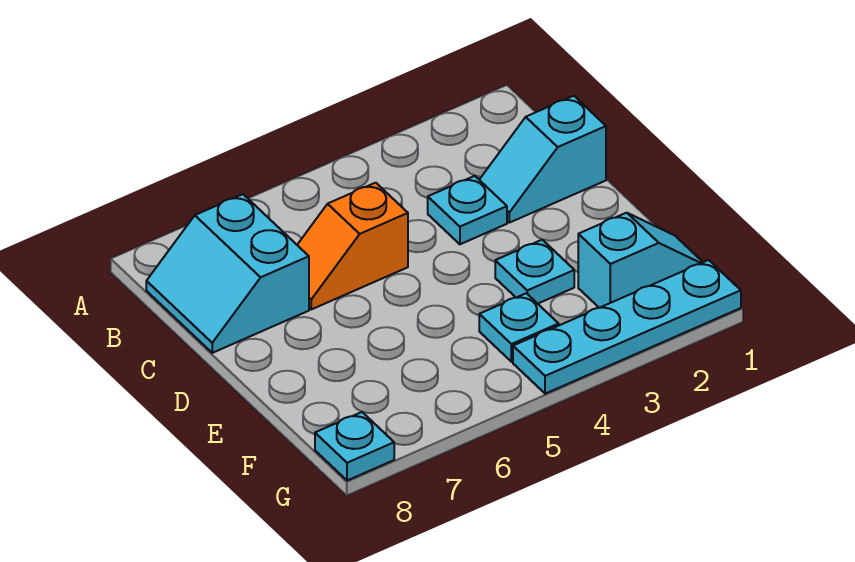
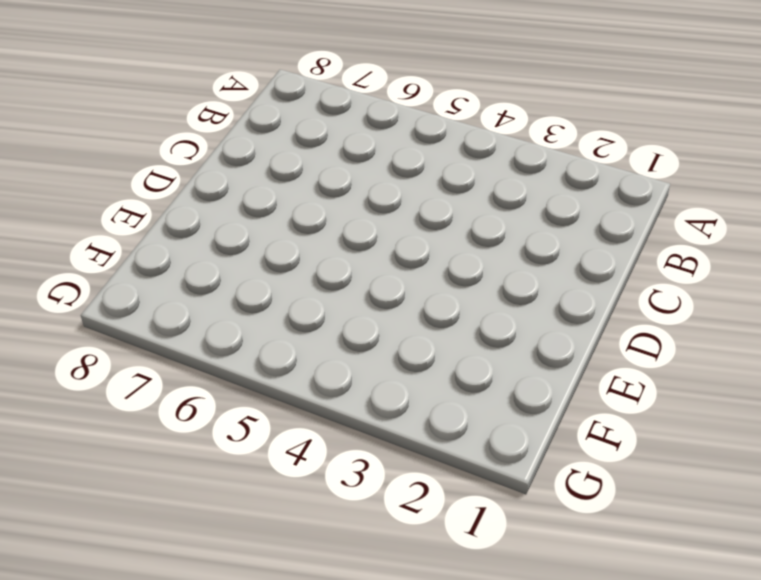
none -> cyan slope B7:C8 level 1 top 7
none -> cyan slope C1:C2 level 1 top 1

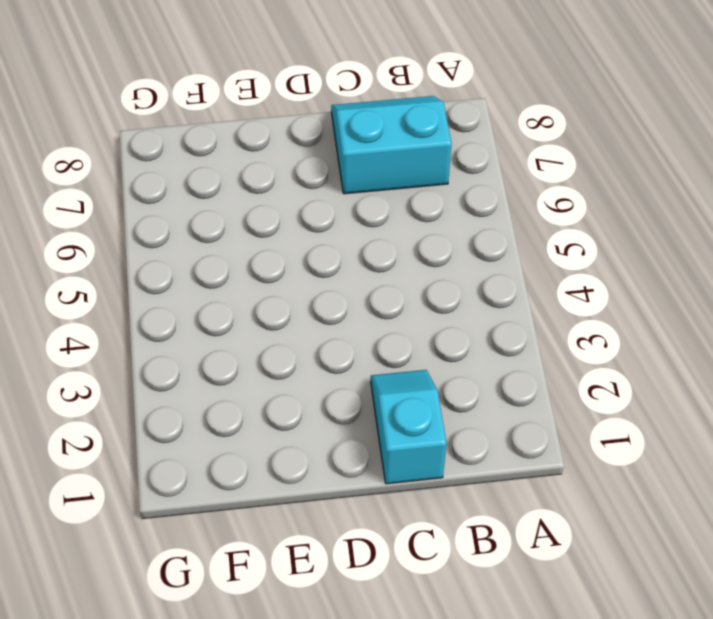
none -> cyan plate C3 level 1
none -> orange slope C5:C6 level 1 top 5

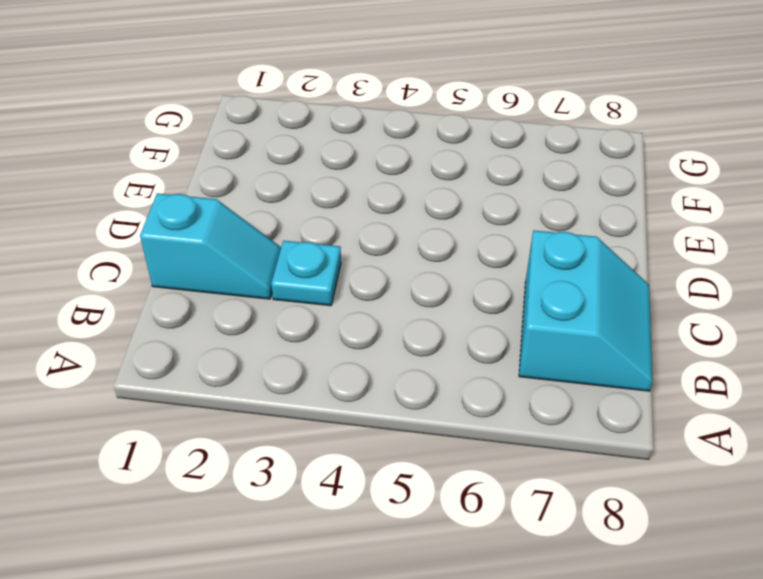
none -> orange slope C5:C6 level 1 top 5
none -> cyan plate E3 level 1

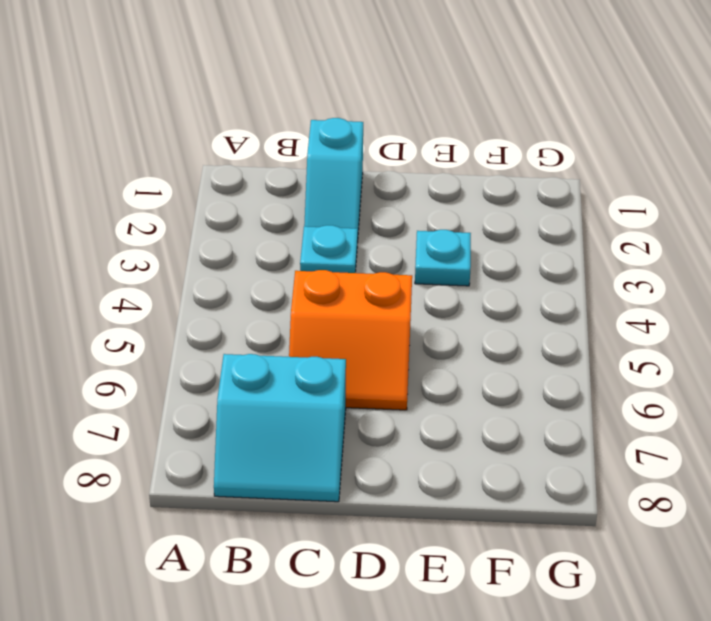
orange slope C5:D6 level 1 top 5 -> orange slope C5:C6 level 1 top 5
none -> cyan slope F1:F2 level 1 top 2
none -> cyan plate F4 level 1

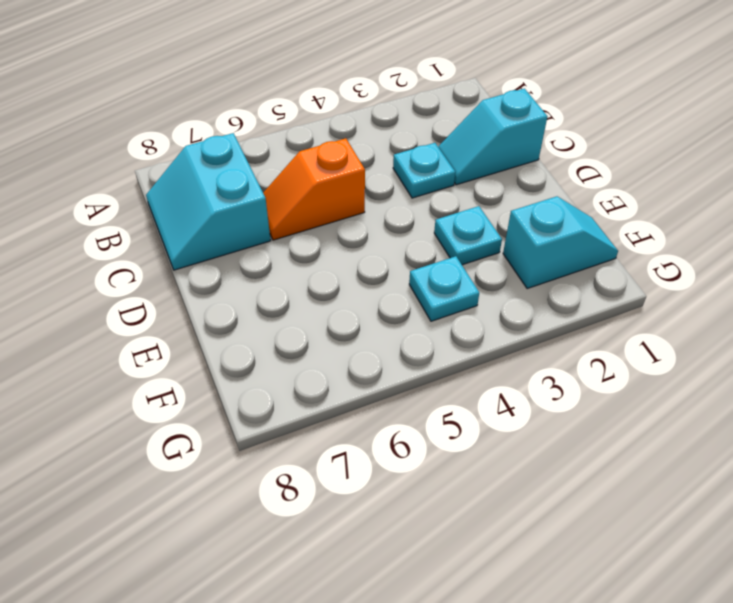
none -> cyan plate G1:G4 level 1
none -> cyan plate G8 level 1

